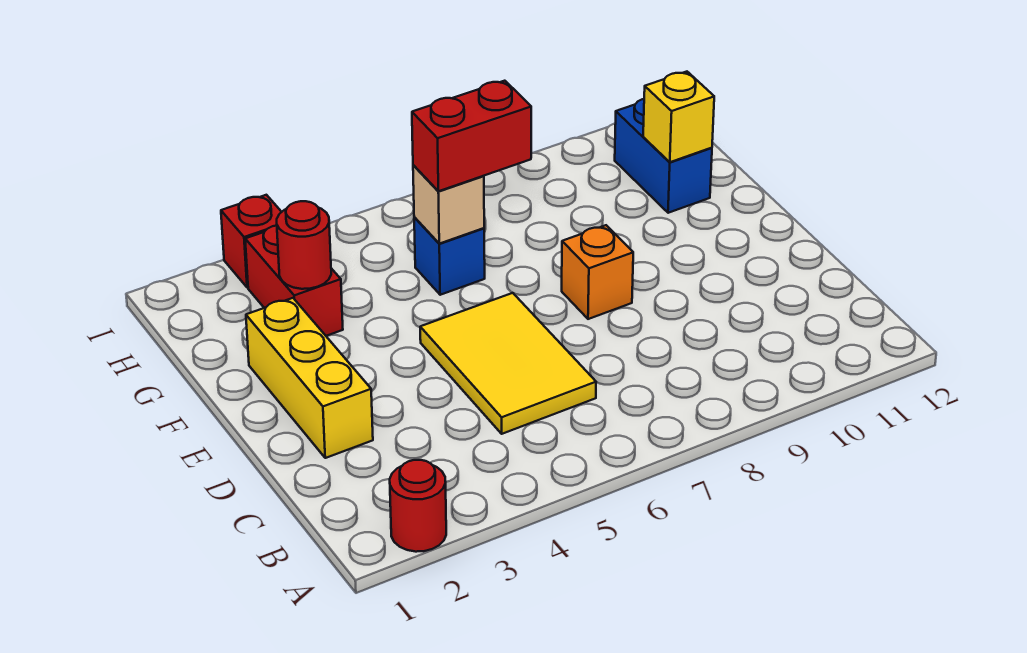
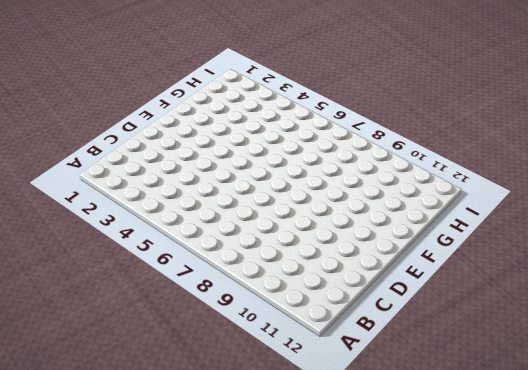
none -> red round brick A2 level 1
none -> yellow tile C5:E6 level 1
none -> yellow brick D2:F2 level 1

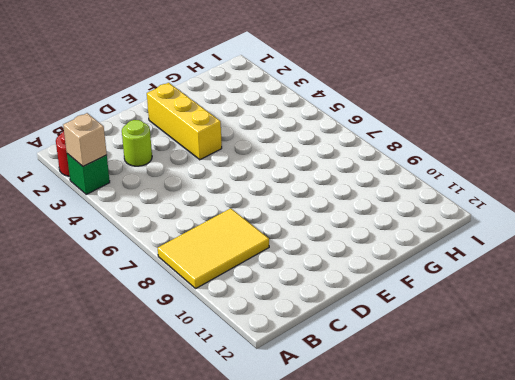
green brick A3 level 1 -> none
tan brick A3 level 2 -> tan brick G6 level 2
yellow tile A8:C9 level 1 -> yellow tile C5:E6 level 1
lime round brick C3 level 1 -> none
yellow brick E2:E4 level 1 -> yellow brick D2:F2 level 1
none -> orange brick E8 level 1
none -> red brick G3:H3 level 1
none -> blue brick G6 level 1

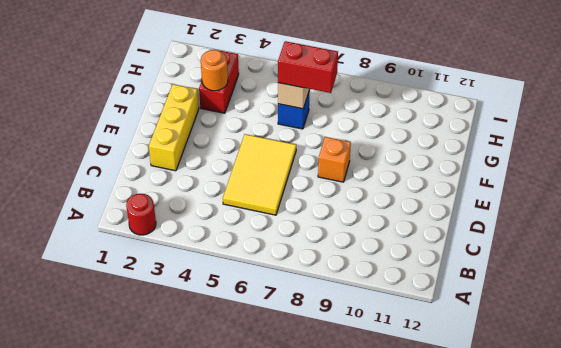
orange round brick G3 level 2 -> red round brick G3 level 2
none -> blue brick G11:H11 level 1
none -> red brick I3 level 1
none -> yellow brick G11 level 2

